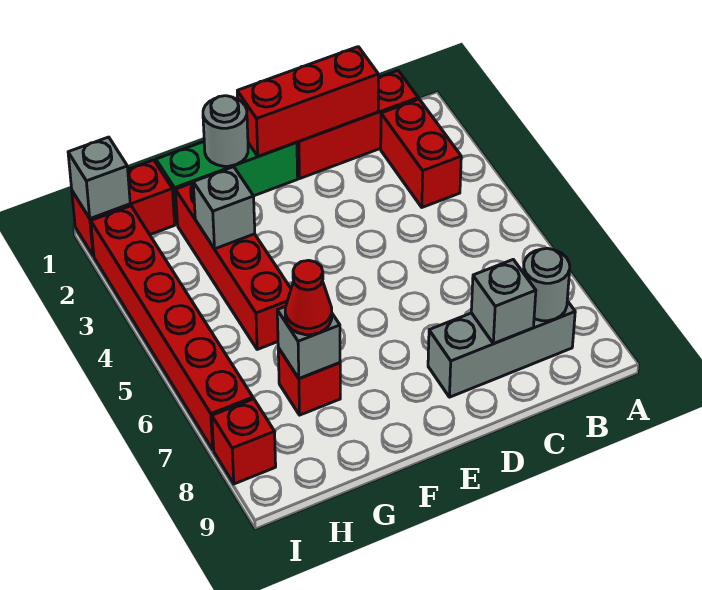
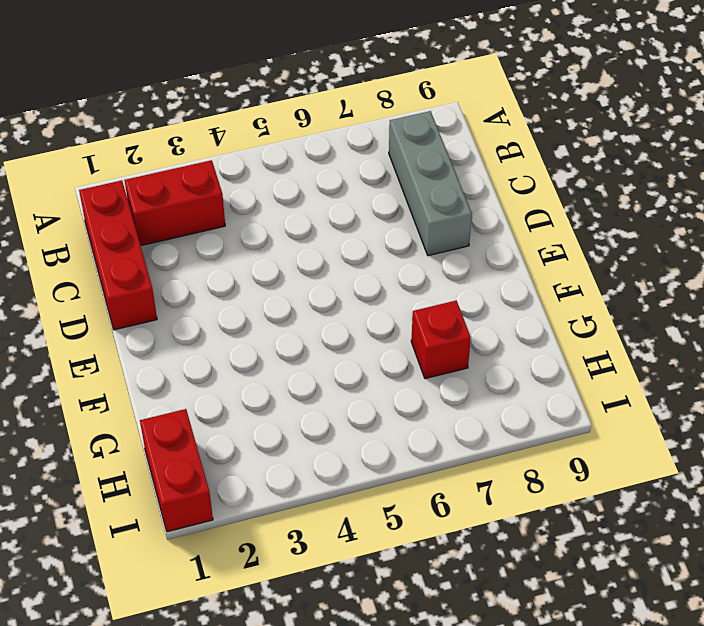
none -> green brick E1:G1 level 1
none -> red brick G2:G5 level 1
none -> red brick I2:I7 level 1

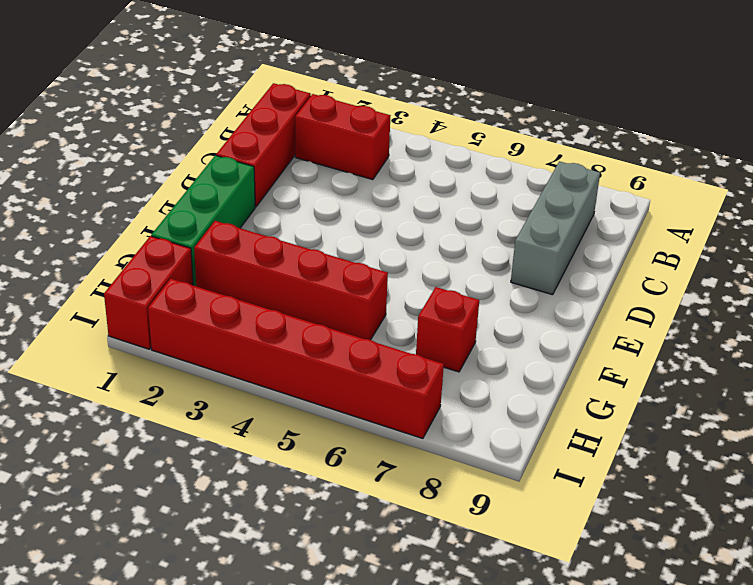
none -> red brick I8 level 1
none -> grey round brick B8 level 2
none -> red brick C1:E1 level 2

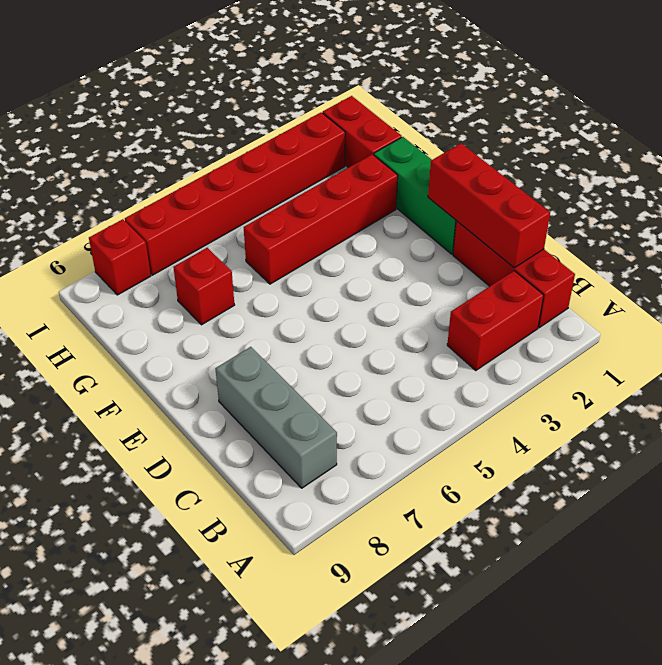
none -> grey round brick B8 level 2
none -> grey brick C8 level 2
none -> grey round brick F1 level 2

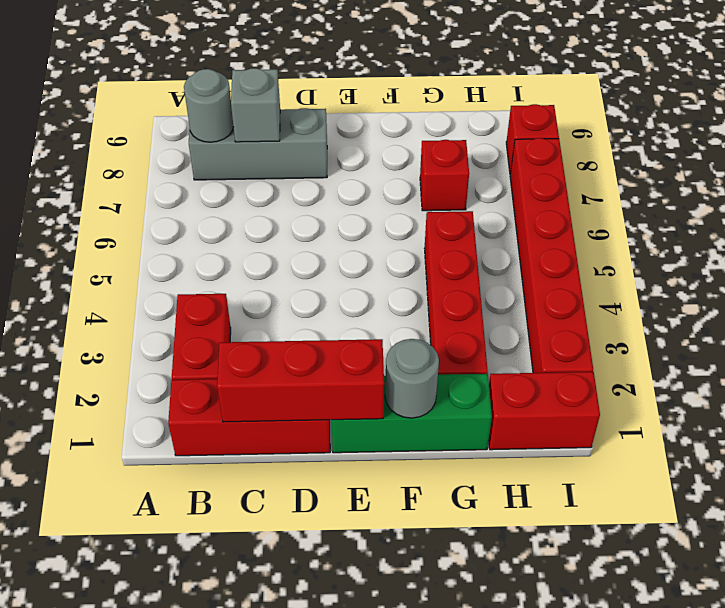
none -> grey brick G3 level 2
none -> grey brick G7 level 2
none -> grey brick I1 level 2

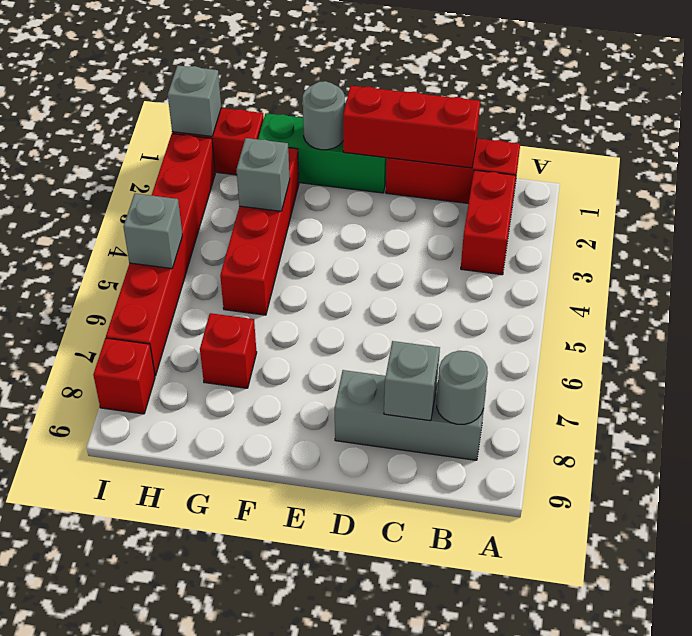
grey brick I5 level 2 -> grey brick G7 level 2
none -> red cone G7 level 3

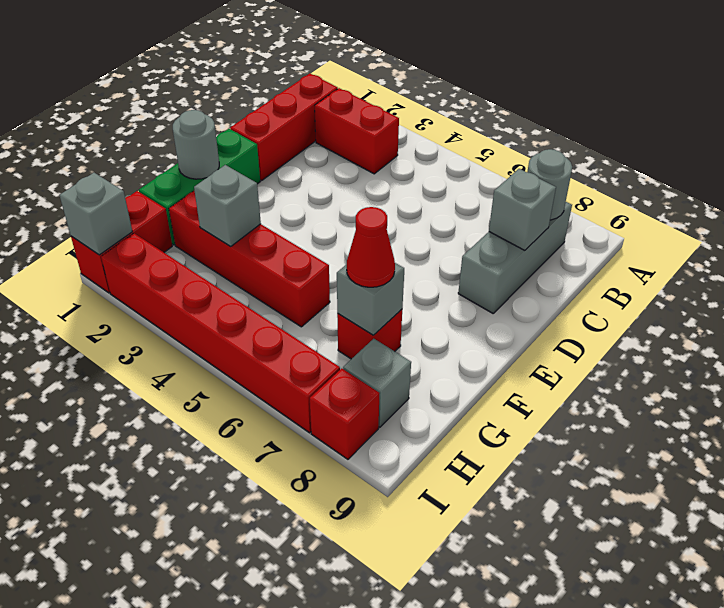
grey brick H8 level 1 -> none
none -> red brick C1:E1 level 2

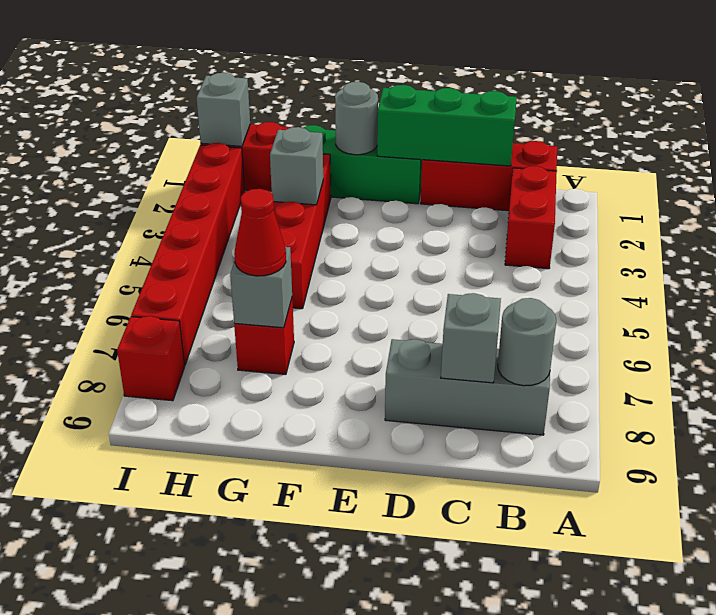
green brick C1:E1 level 2 -> red brick C1:E1 level 2

